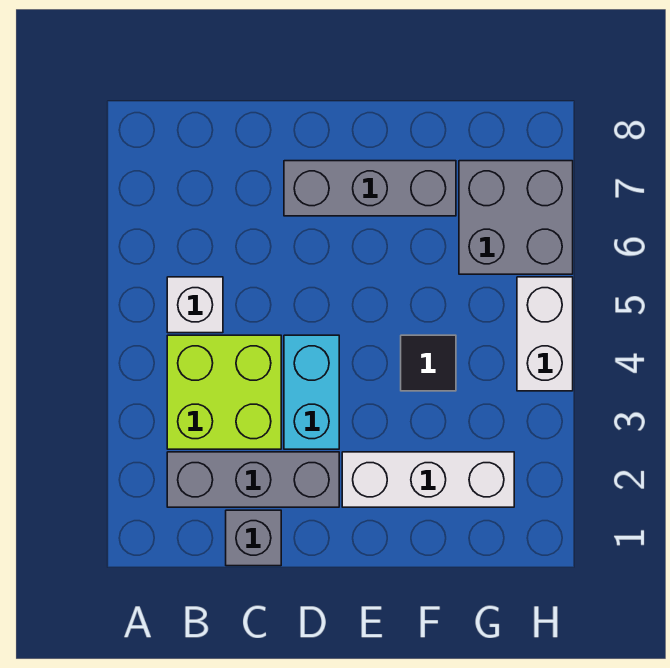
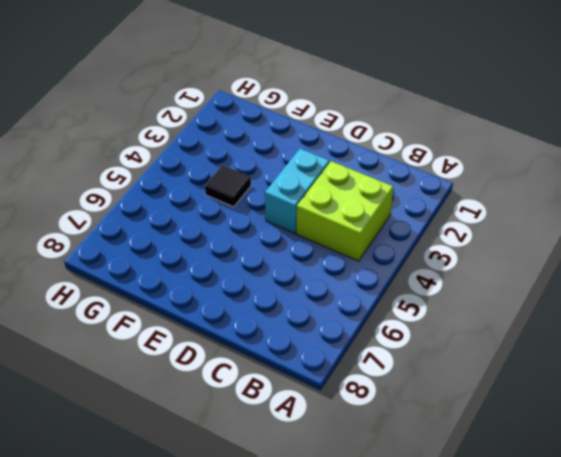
none -> grey brick B2:D2 level 1
none -> white brick B5 level 1

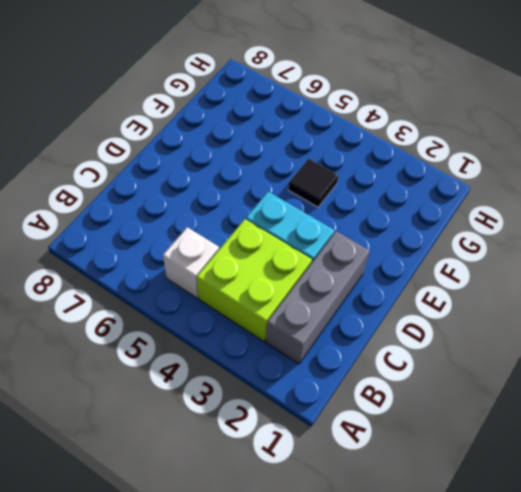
none -> grey brick C1 level 1
none -> grey brick D7:F7 level 1

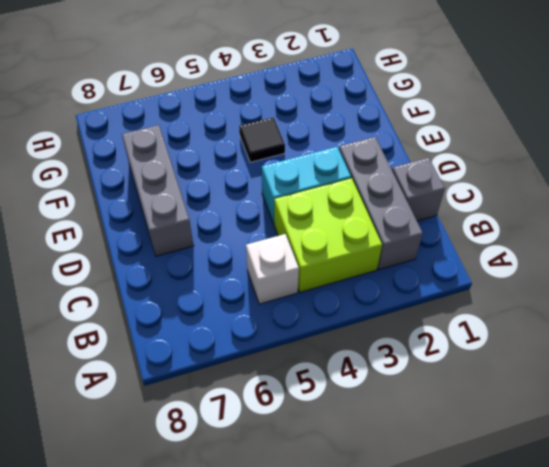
none -> white brick E2:G2 level 1
none -> grey brick G6:H7 level 1

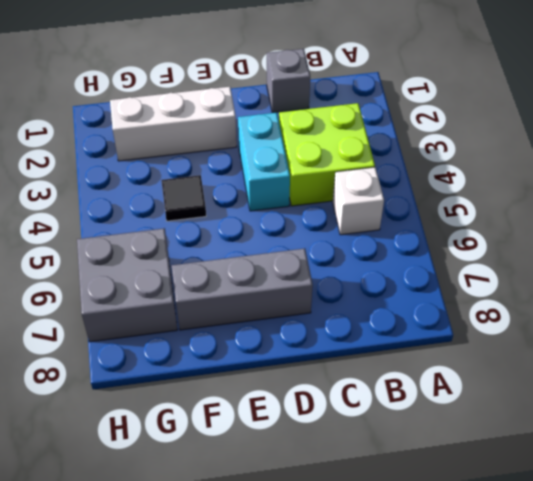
none -> grey brick B2:D2 level 1
none -> white brick H4:H5 level 1

